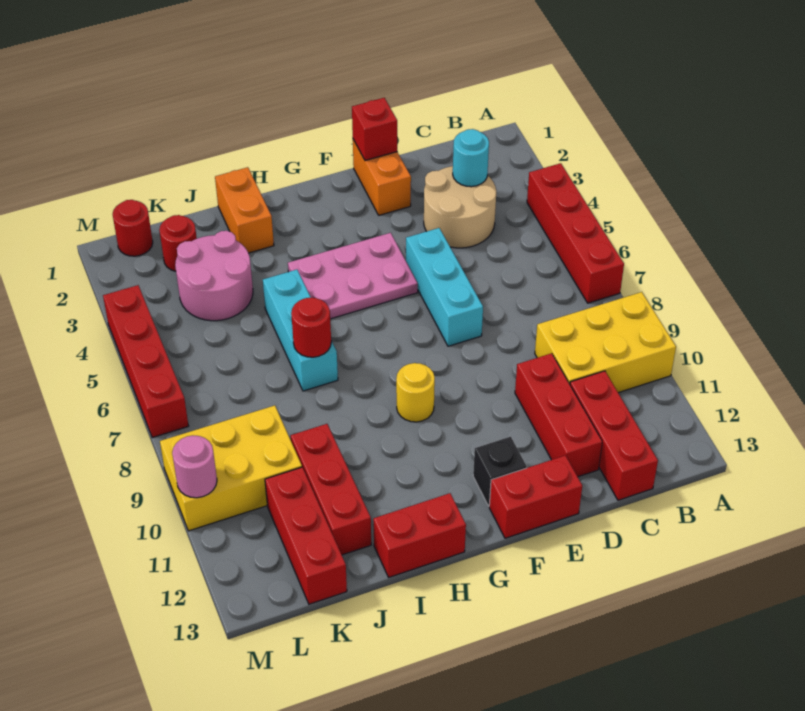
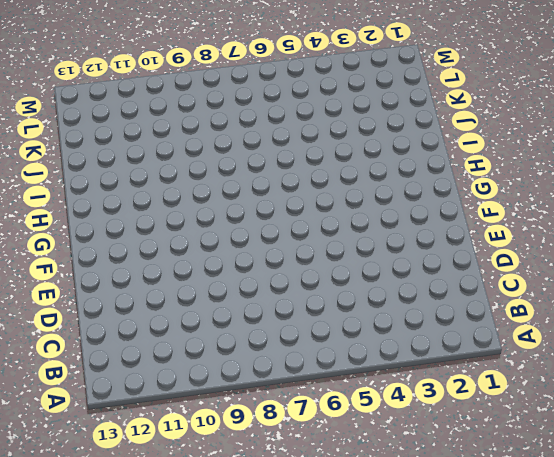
none -> red brick A4:A7 level 1
none -> yellow brick A9:C10 level 1
none -> tan round brick C3:D4 level 1

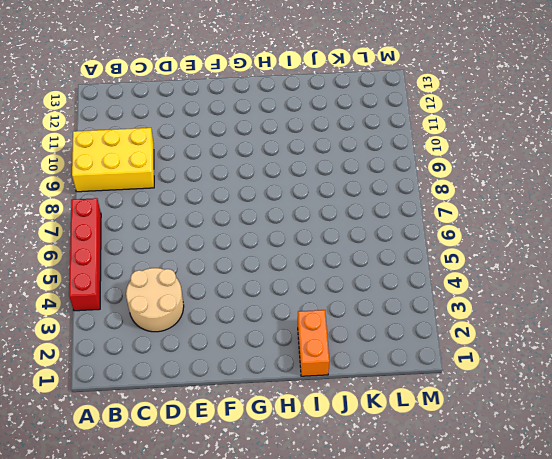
none -> red brick C11:C13 level 1
none -> red brick D10:D12 level 1
none -> orange brick E1:E2 level 1

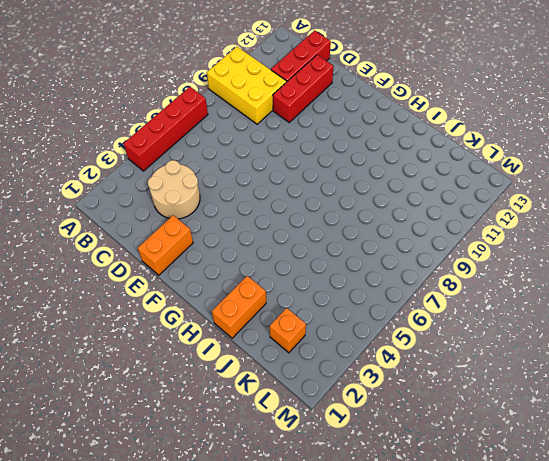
orange brick K2 level 1 -> red round brick K2 level 1
none -> cyan brick E5:E7 level 1
none -> red brick E13:F13 level 1
none -> pink plate F4:H5 level 1

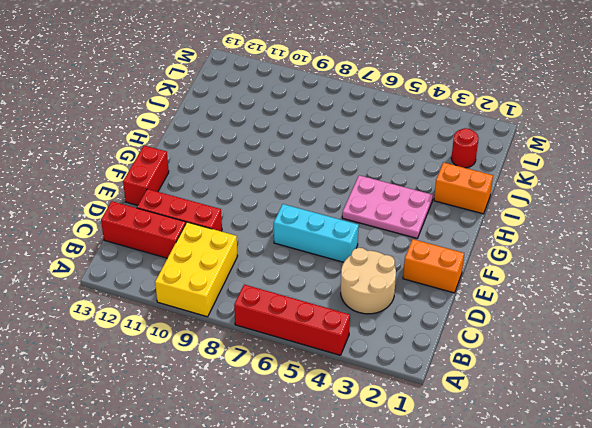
pink plate G3:H5 level 1 -> pink plate F4:H5 level 1
none -> black brick F12 level 1
none -> yellow round brick G9 level 1
none -> red brick H13:I13 level 1

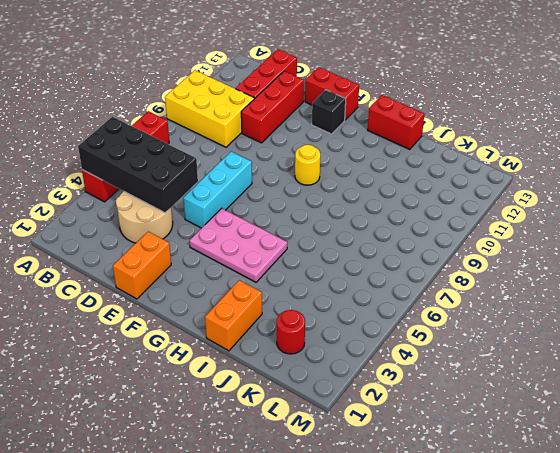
black brick A4:D5 level 2 -> none
none -> cyan brick I5:I7 level 1
none -> pink round brick J3:K4 level 1
none -> red brick J10:J12 level 1

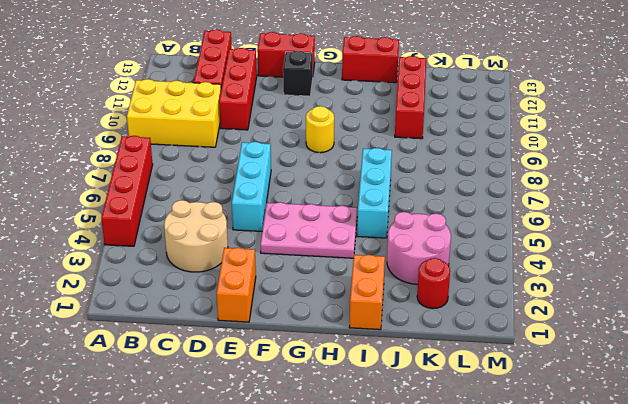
none -> yellow brick K9:M10 level 1
none -> red brick K11:K13 level 1
none -> red round brick L1 level 1

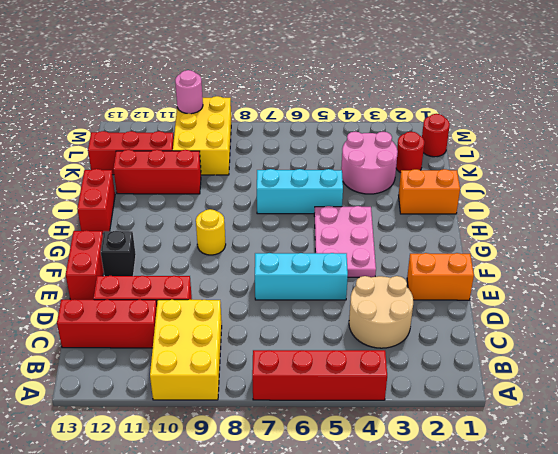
none -> red brick M4:M7 level 1
none -> cyan round brick C3 level 2
none -> red brick E1 level 2

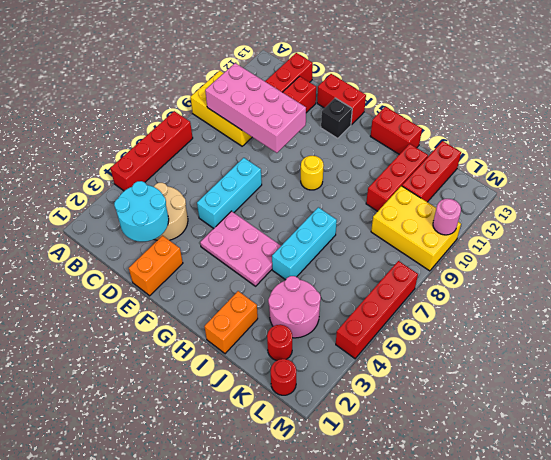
pink brick B9:E10 level 2 -> none
cyan round brick C2:D3 level 2 -> cyan round brick C3 level 2
none -> red brick E1 level 2
none -> red round brick I7 level 2

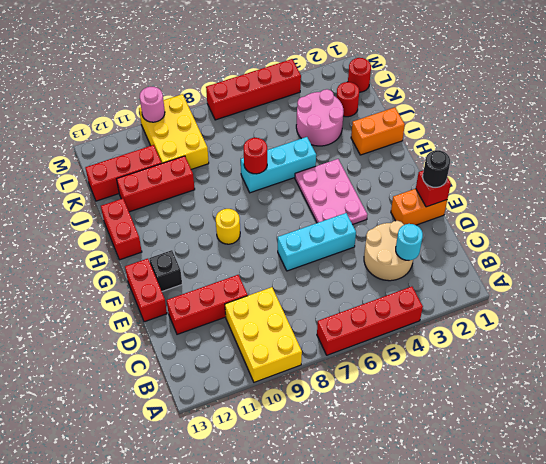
black round brick E1 level 3 -> none
none -> red brick C11:C13 level 1

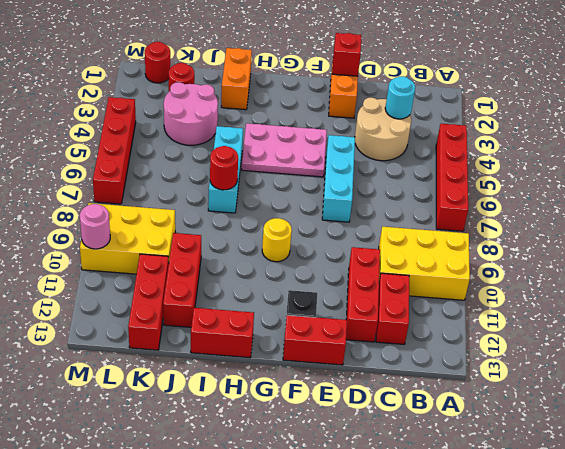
red brick C11:C12 level 1 -> red brick C11:C13 level 1

